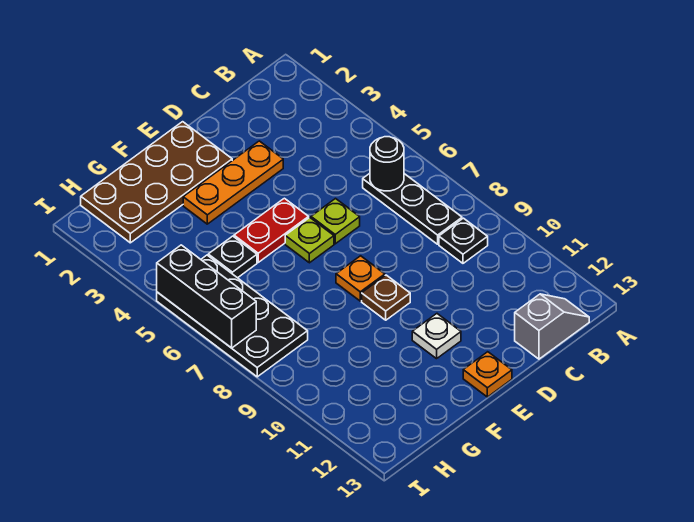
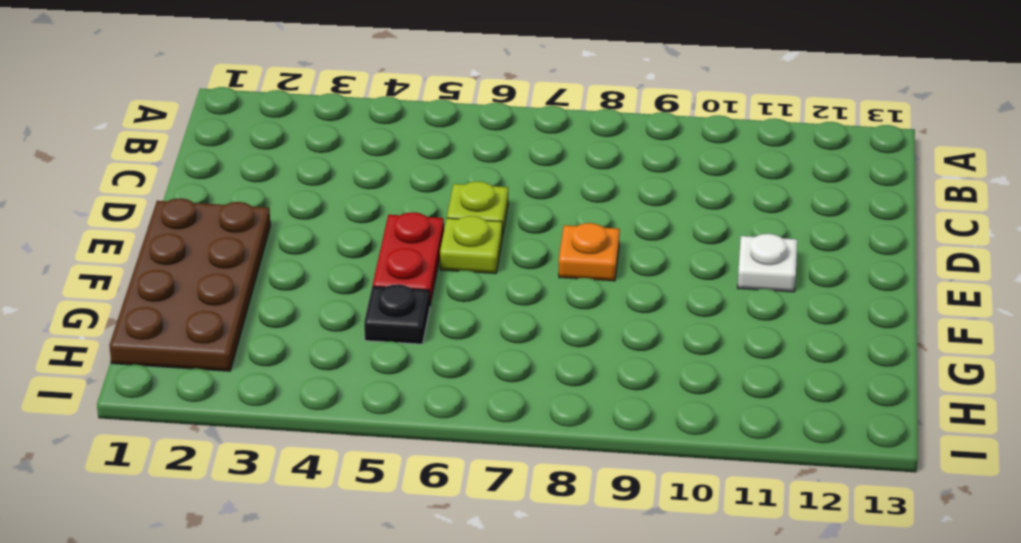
none -> black plate B6:B8 level 1
none -> black plate B9 level 1
none -> grey slope B13:C13 level 1 top C

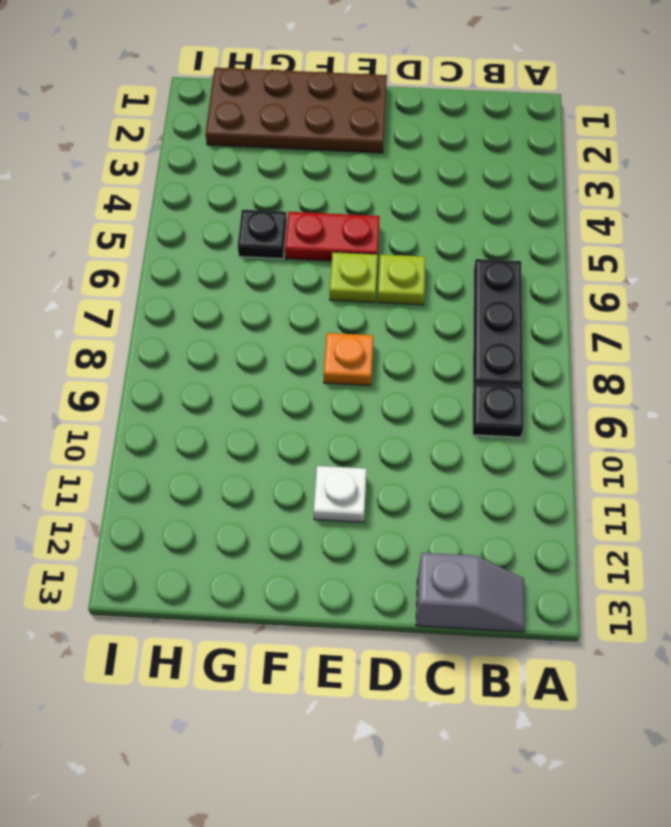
none -> orange plate D3:F3 level 1
none -> brown plate E9 level 1
none -> orange plate E13 level 1

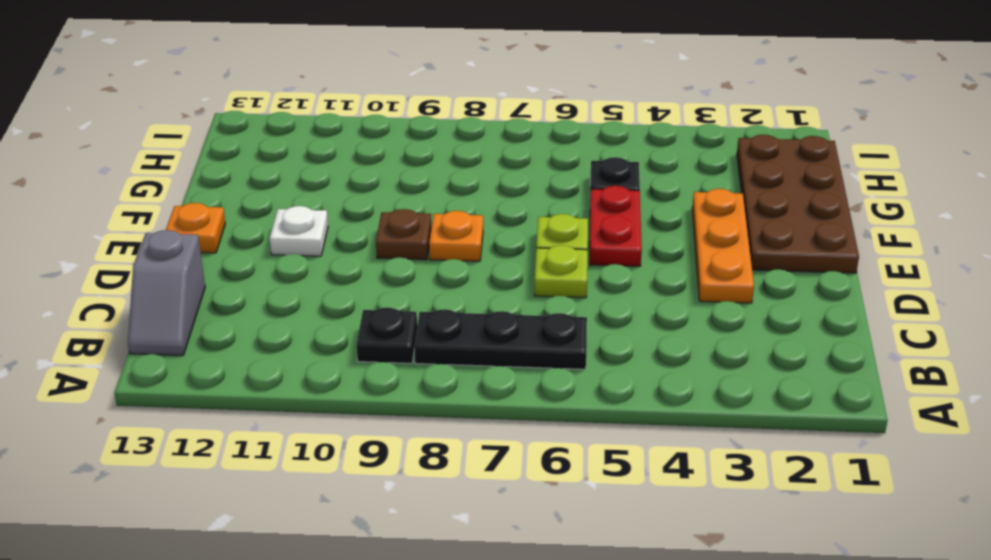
none -> black plate H5:I8 level 1
none -> black round brick B6 level 2
none -> black brick I5:I7 level 2

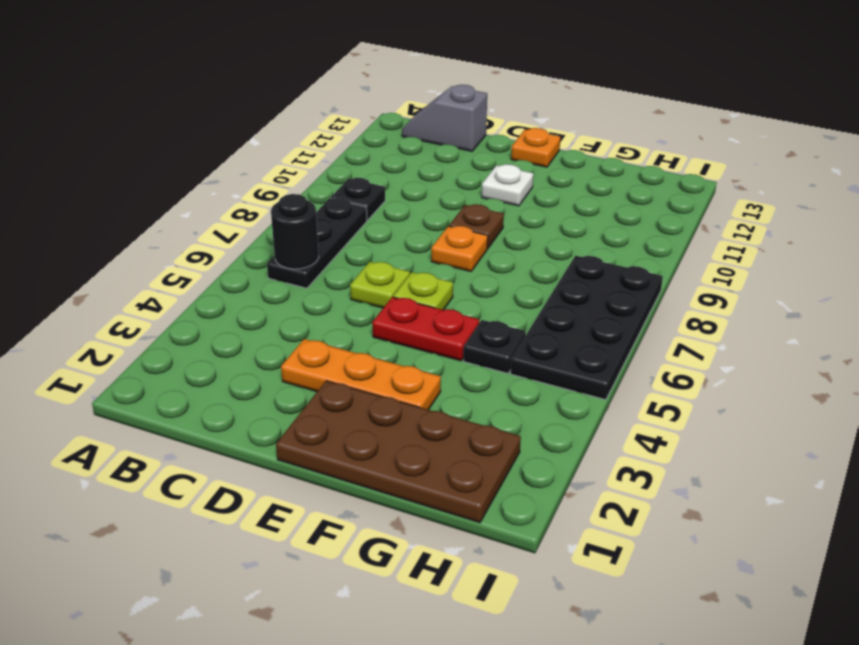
none -> black brick I5:I7 level 2

